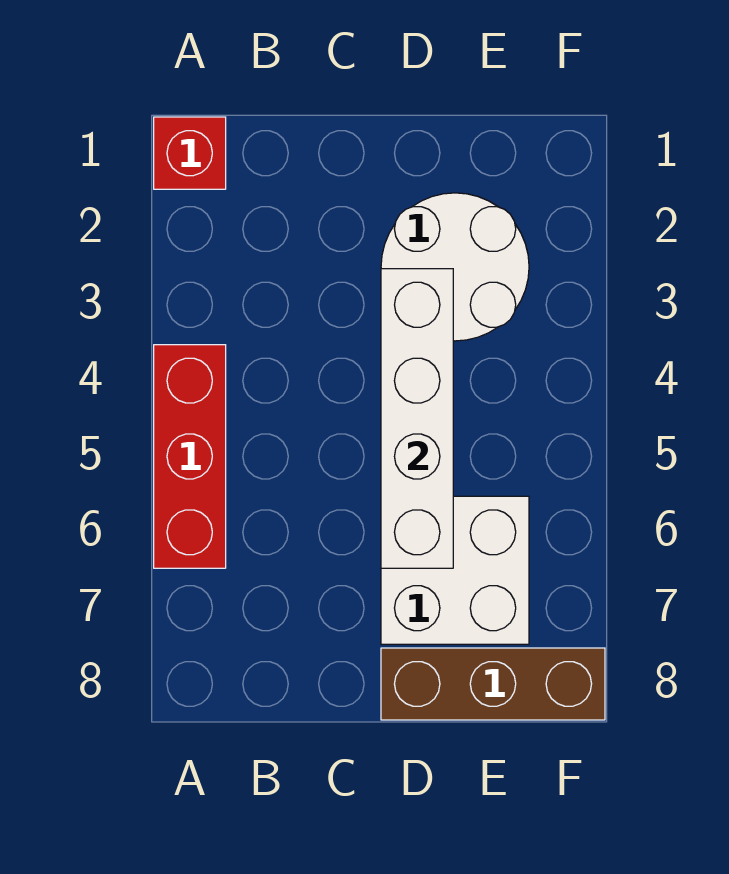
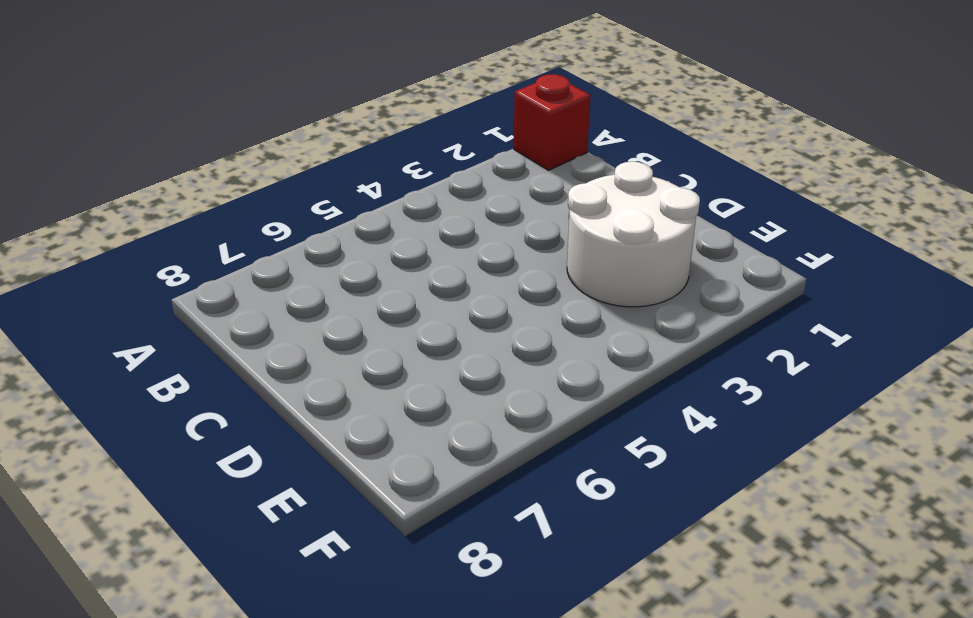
none -> red brick A4:A6 level 1
none -> white brick D6:E7 level 1

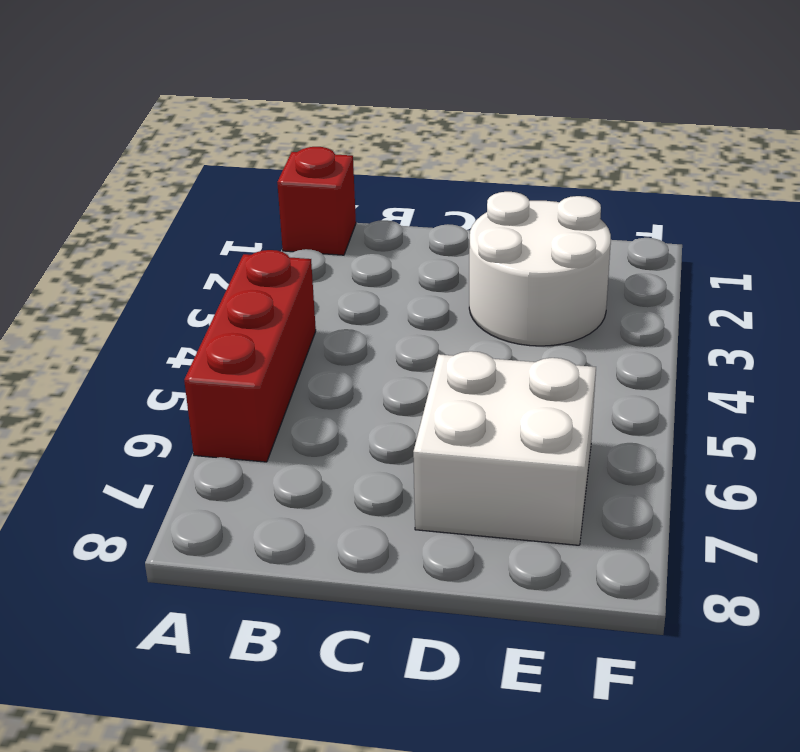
none -> brown brick D8:F8 level 1
none -> white brick D3:D6 level 2

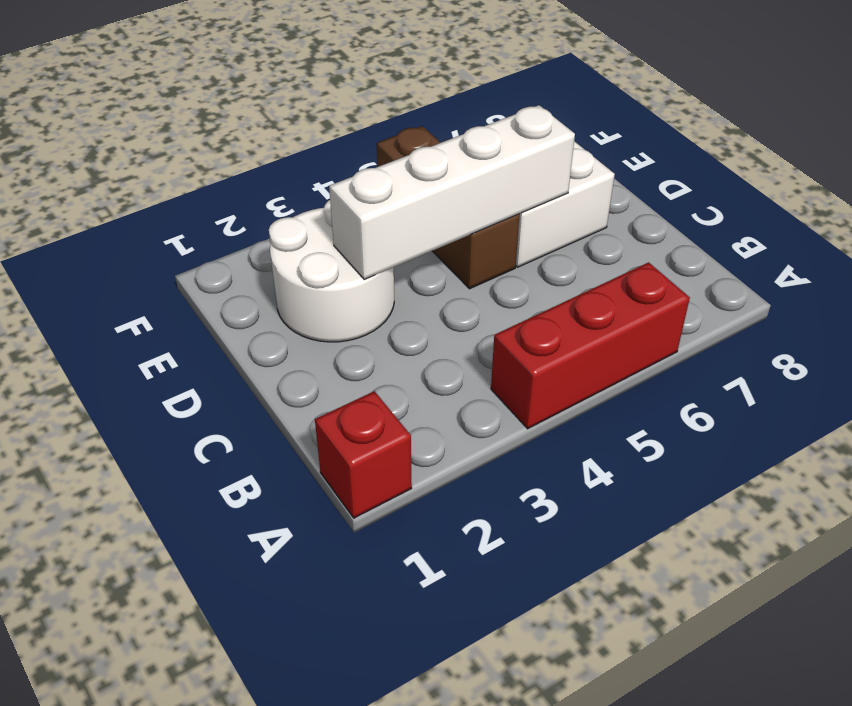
brown brick D5:F5 level 1 -> brown brick D8:F8 level 1

